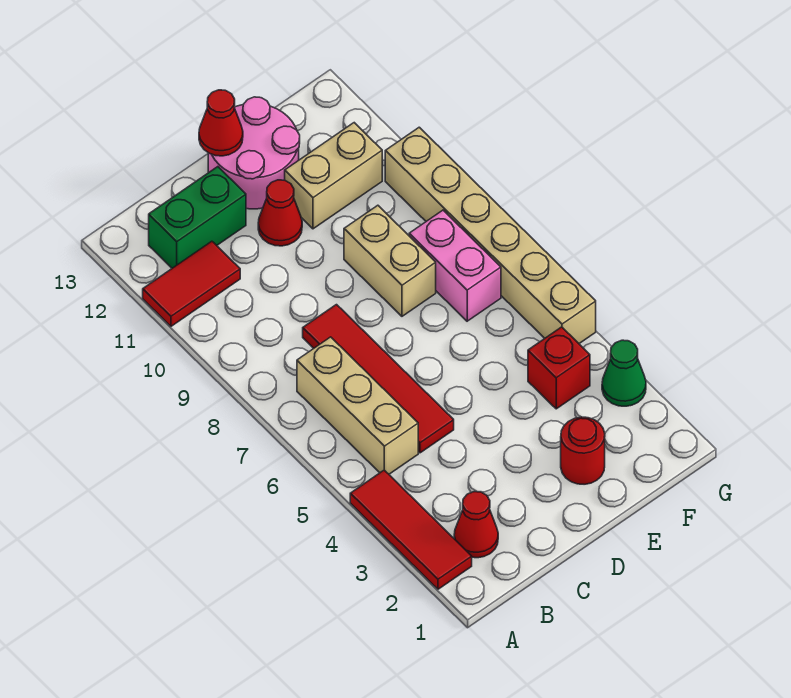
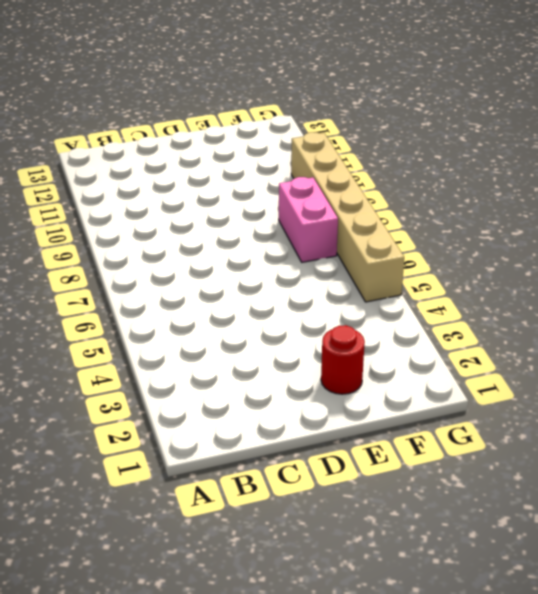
none -> red tile A2:A4 level 1
none -> red tile A11:B11 level 1
none -> red cone B2 level 1

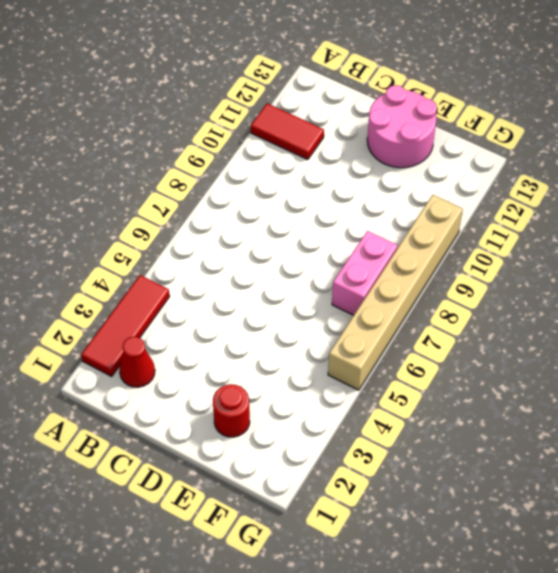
none -> tan brick B5:B7 level 1
none -> green brick B12:C12 level 1
none -> red tile C5:C8 level 1

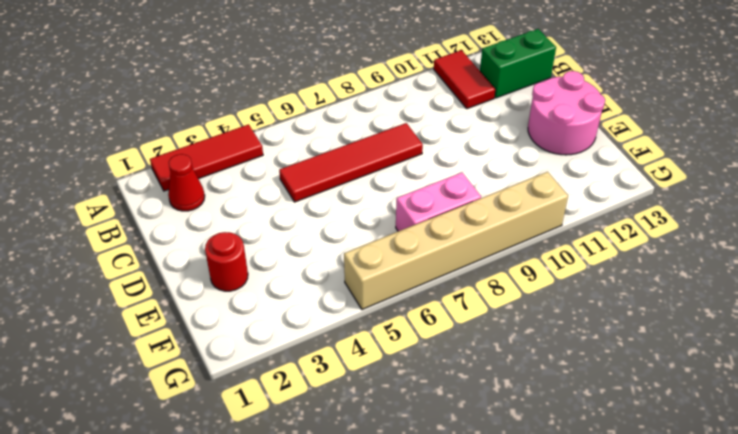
green brick B12:B13 level 1 -> green brick B12:C12 level 1
none -> tan brick B5:B7 level 1
none -> red cone D11 level 1
none -> tan brick E8:E9 level 1

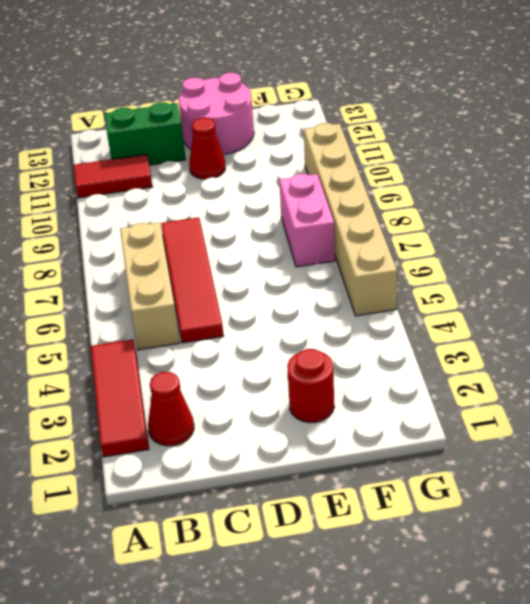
none -> tan brick E8:E9 level 1
none -> tan brick E11:F11 level 1
none -> red brick F4 level 1

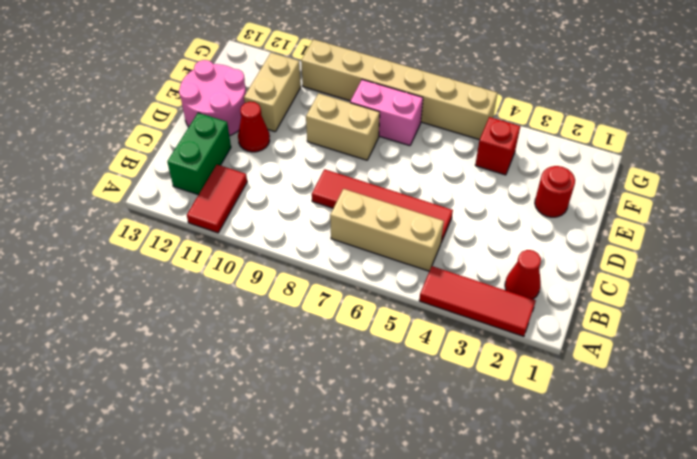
none -> green cone G3 level 1
none -> red cone D13 level 2

